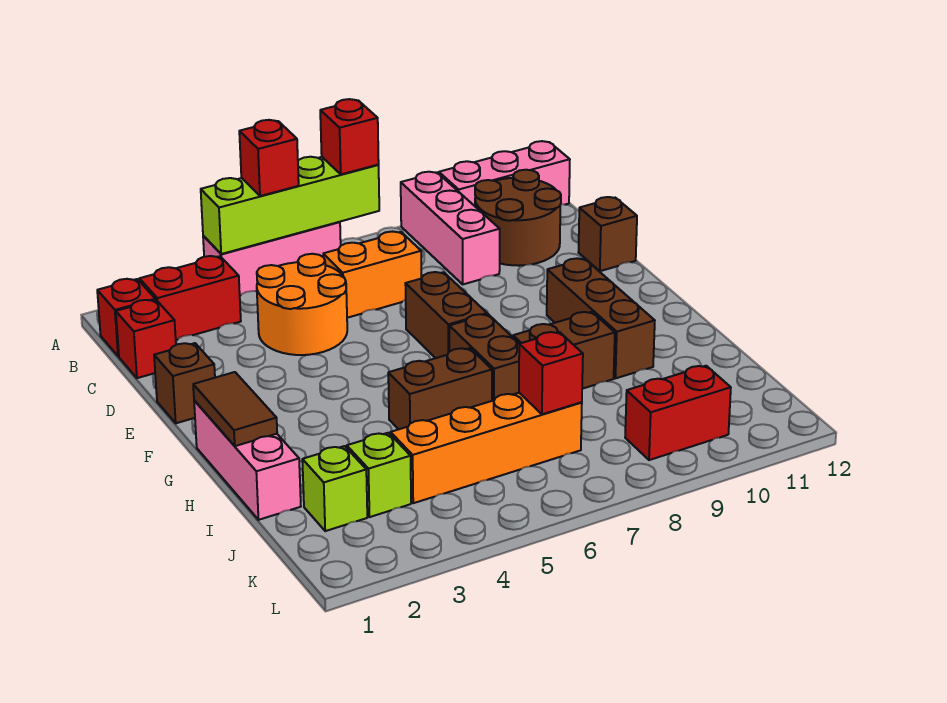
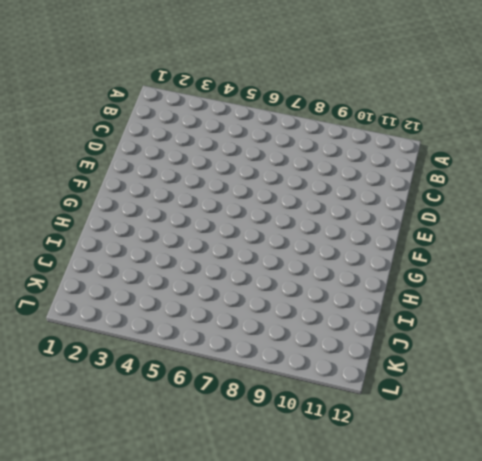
none -> pink brick A4:A6 level 1
none -> pink brick A9:C9 level 1
none -> pink brick A10:A12 level 1

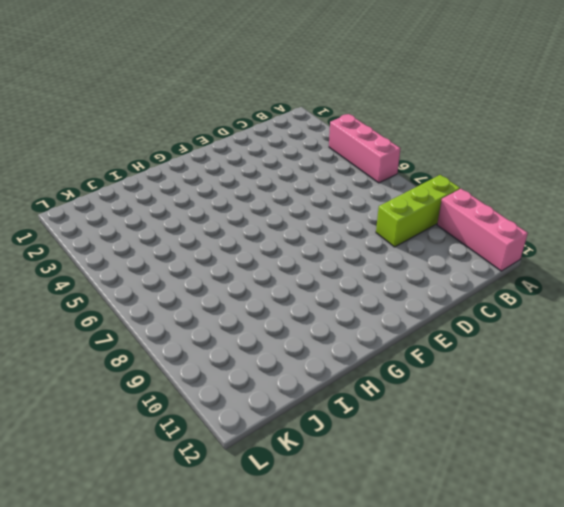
lime brick A9:C9 level 1 -> pink brick A9:C9 level 1
none -> red brick B1 level 1
none -> red brick B2:B3 level 1
none -> brown round brick B10:C11 level 1

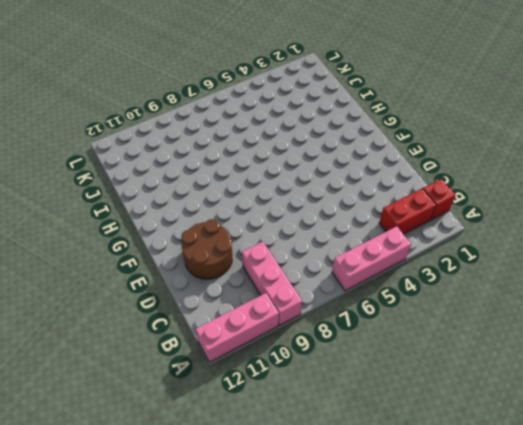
brown round brick D10:E11 level 1 -> brown round brick B10:C11 level 1
none -> red brick C1 level 1
none -> orange round brick C4:D5 level 1
none -> orange brick C6:C7 level 1

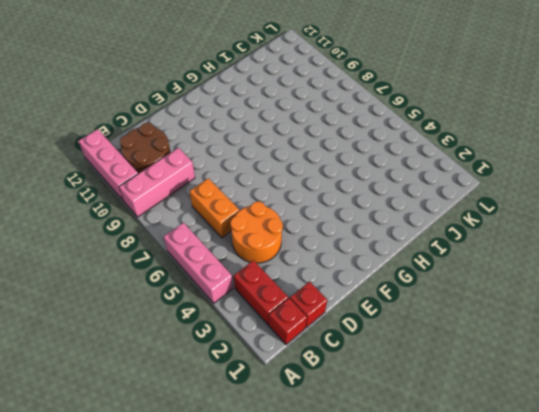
none -> brown brick D12 level 1
none -> brown brick E1 level 1
none -> brown brick E7:F7 level 1

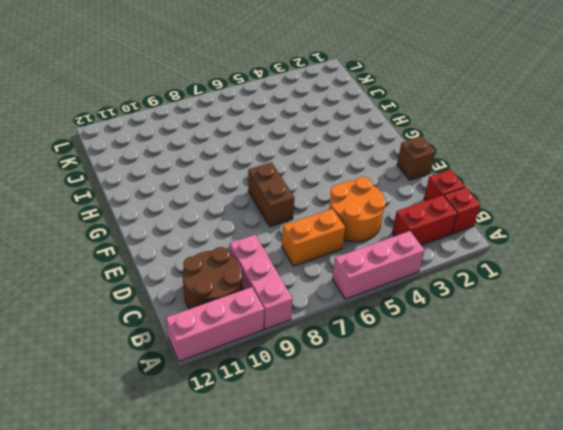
none -> brown brick D12 level 1
none -> brown brick F10:H10 level 1
none -> pink brick G1:I1 level 1

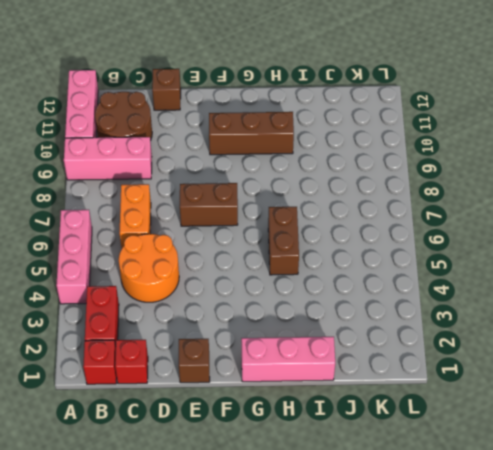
none -> brown brick G7:H7 level 1
none -> brown brick H8:H9 level 1
none -> lime brick J2 level 1

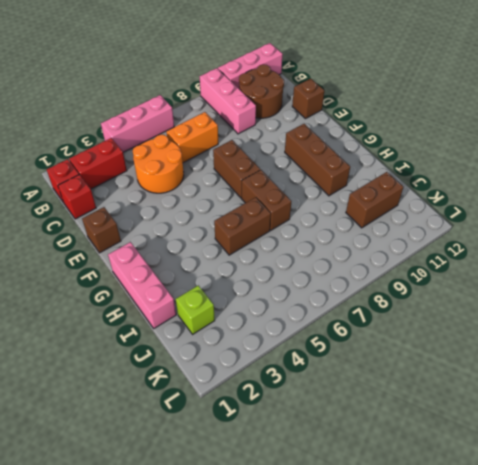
brown brick J10:J11 level 1 -> brown brick H8:H9 level 1
none -> lime brick J3 level 1
none -> orange brick J4:J7 level 1
none -> red brick K9:K10 level 1

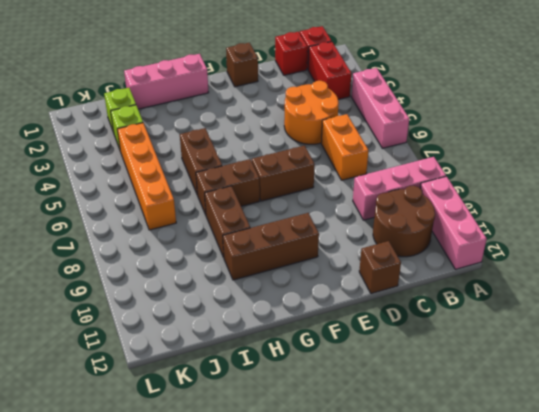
none -> red brick K9:K10 level 1
none -> lime brick A4:A7 level 2
none -> brown tile G1:H1 level 2

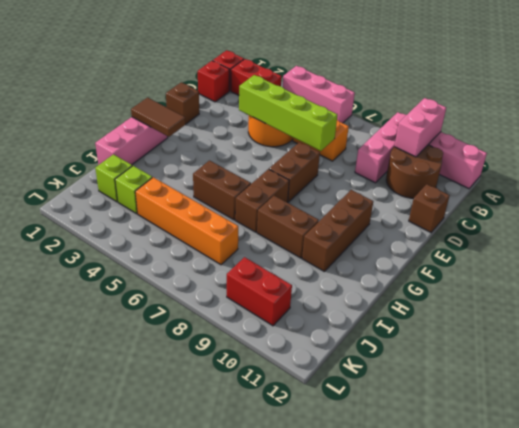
pink brick A10:B10 level 2 -> none
lime brick D4:D7 level 2 -> lime brick A4:A7 level 2
brown tile G1:G2 level 2 -> brown tile G1:H1 level 2
none -> red brick J7 level 2
none -> red brick A5 level 3
none -> red brick A7 level 3

